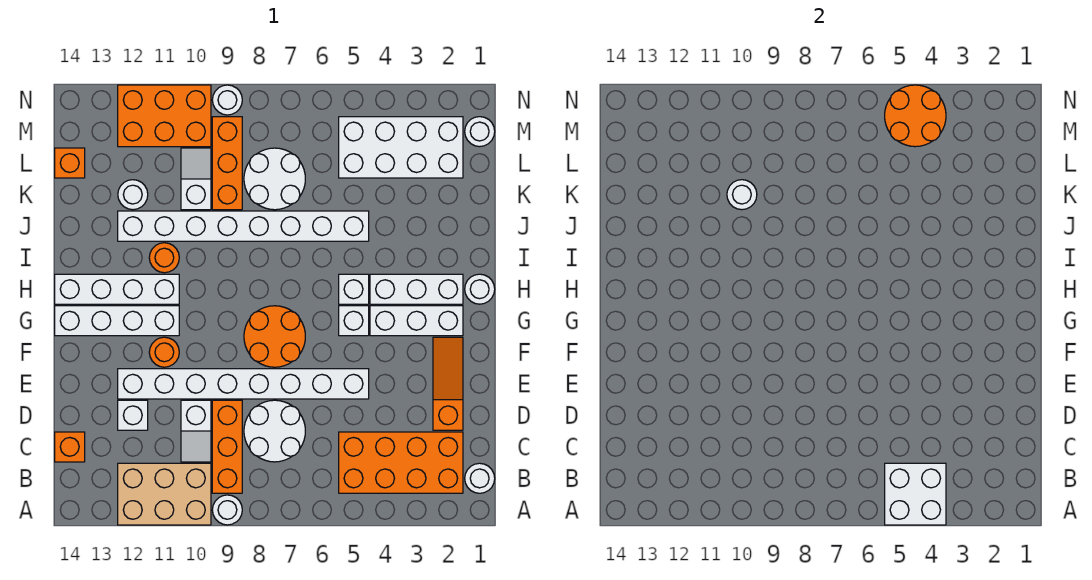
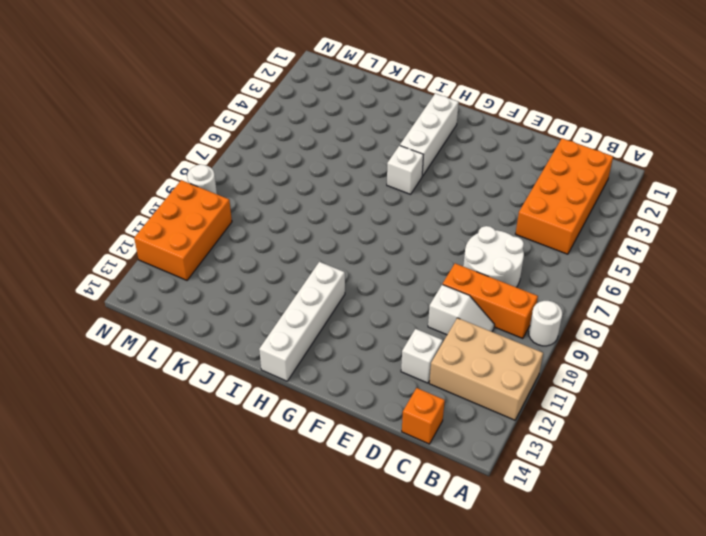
tan brick A11:C12 level 1 -> tan brick A10:B12 level 1
none -> white round brick B1 level 1
none -> orange slope D2:F2 level 1 top D
none -> white brick E5:E12 level 1
none -> orange round brick F7:G8 level 1

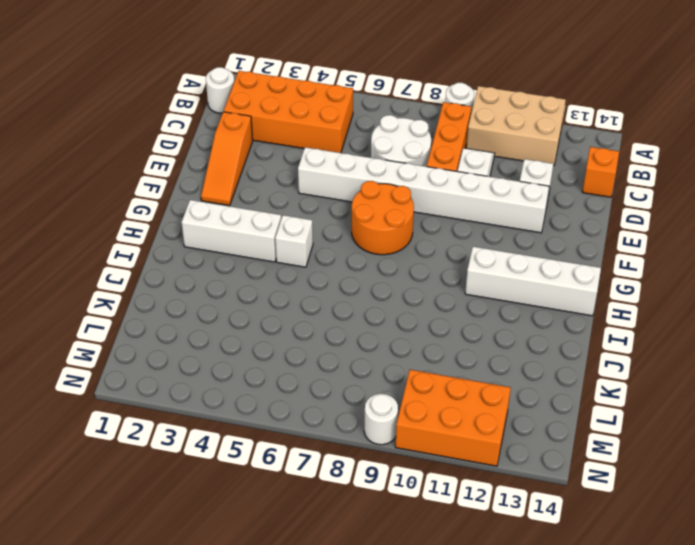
none -> orange round brick F11 level 1
none -> white brick G2:G4 level 1
none -> white brick G5 level 1
none -> white brick G11:G14 level 1

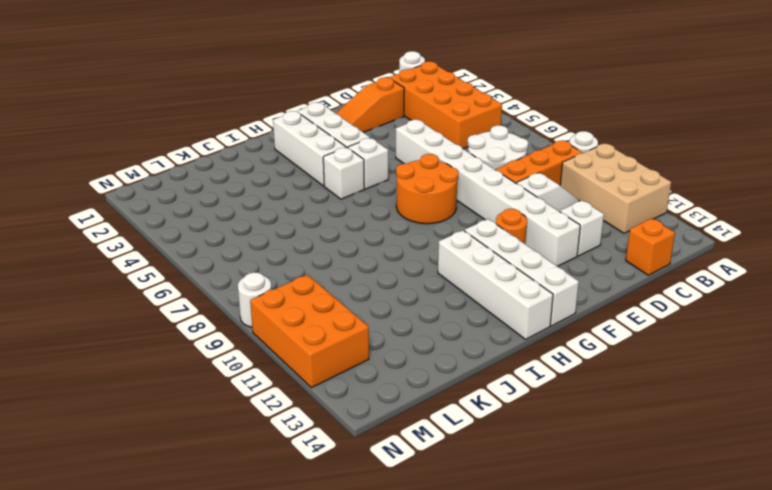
none -> white round brick H1 level 1
none -> orange round brick I11 level 1
none -> white brick J5:J12 level 1
none -> white round brick K7:L8 level 1

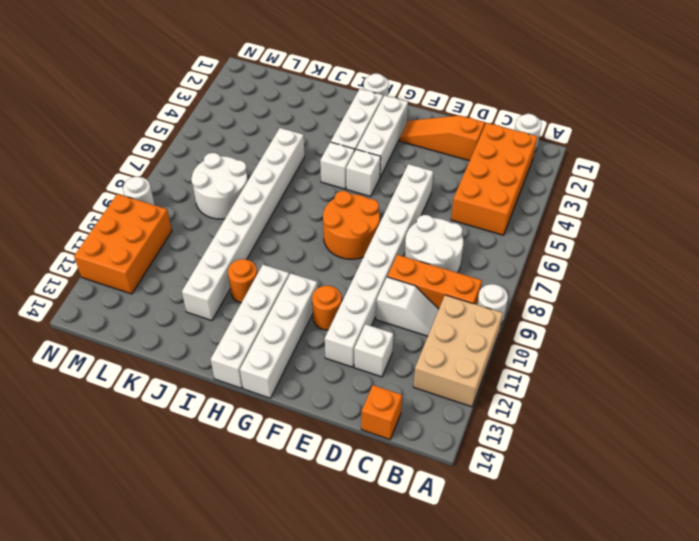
none -> orange brick K9:M9 level 1
none -> white slope K10:L10 level 1 top K
none -> white round brick K12 level 1
none -> white brick L2:M5 level 1

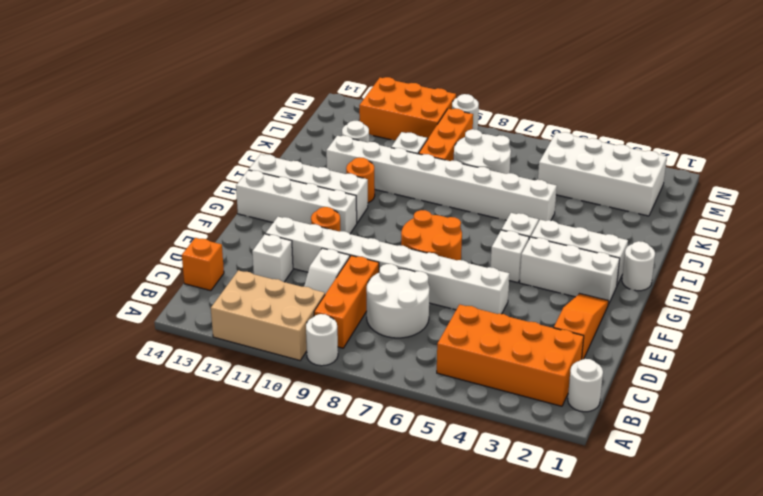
none -> orange brick L14 level 1
none -> white round brick M1 level 1
none -> white brick A4:B5 level 2
none -> white round brick K10 level 2

